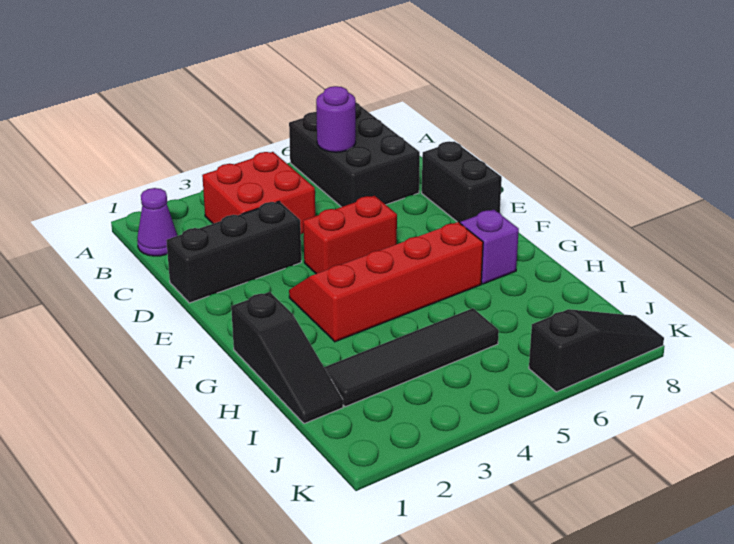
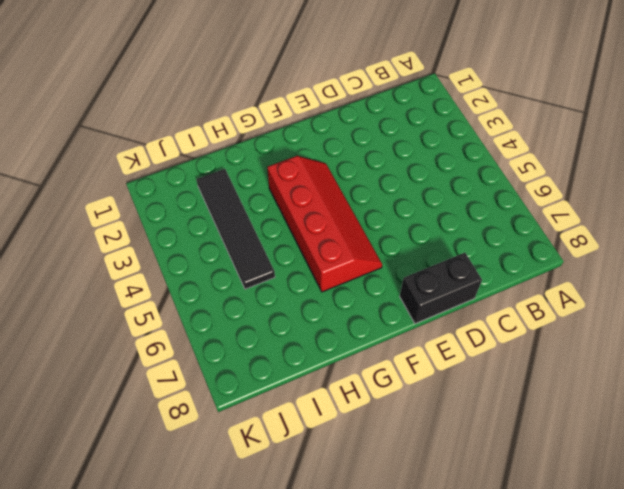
none -> black brick A6:C7 level 1
none -> purple cone B1 level 1
none -> red brick B3:C4 level 1

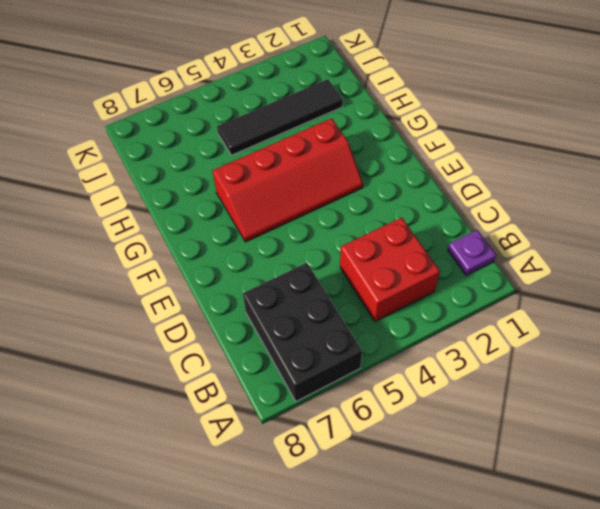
purple plate B1 level 1 -> purple cone B1 level 1
none -> black brick D1:D3 level 1
none -> black brick D8:E8 level 1
none -> red brick E4:E5 level 1

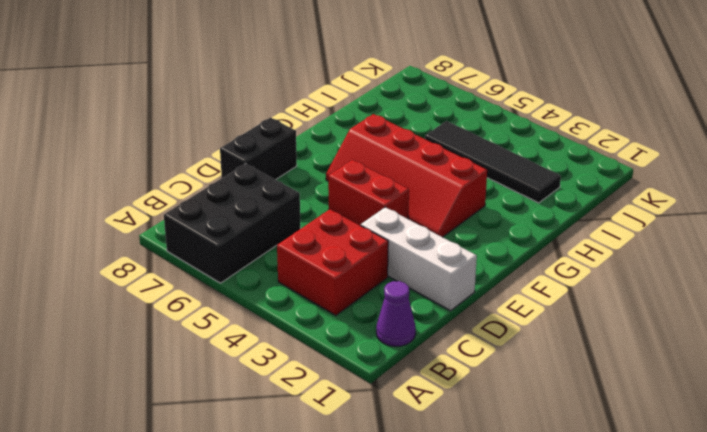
white brick D1:D3 level 1 -> black brick D1:D3 level 1
none -> black slope G1:I1 level 1 top G
none -> purple brick G7 level 1
none -> black slope K6:K8 level 1 top 6

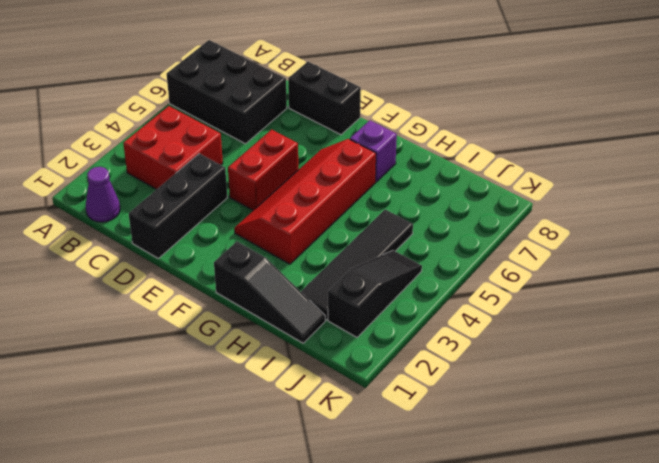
black slope J2:J4 level 1 top 2 -> black slope K6:K8 level 1 top 6
none -> purple round brick B6 level 2

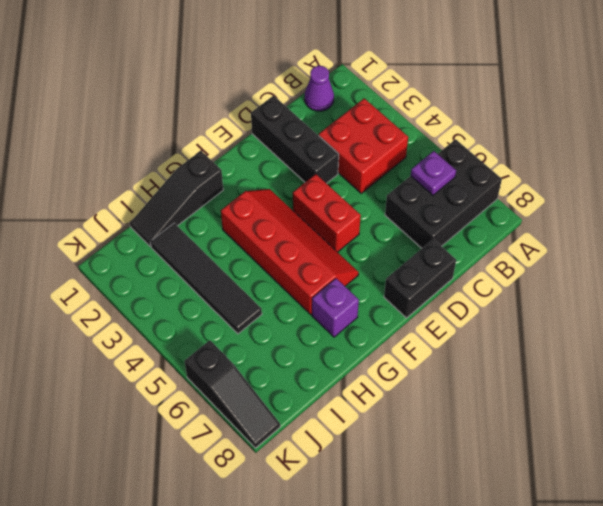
purple plate B6 level 2 -> purple round brick B6 level 2

